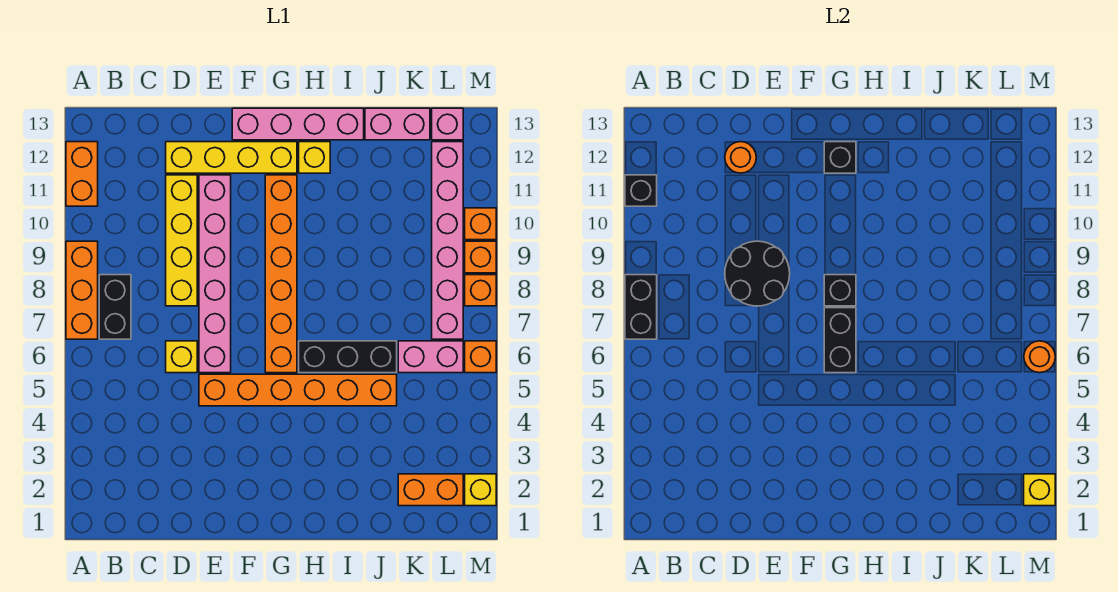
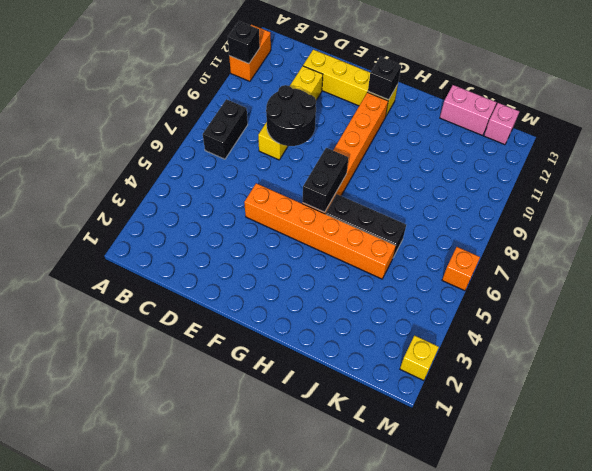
none -> orange brick A7:A9 level 1
none -> yellow brick D6 level 1
none -> pink brick E6:E11 level 1
none -> pink brick F13:I13 level 1

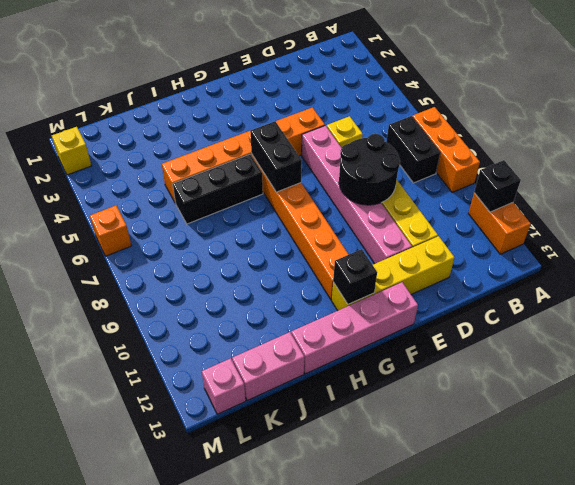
none -> yellow brick H12 level 1
none -> orange brick K2:L2 level 1
none -> pink brick K6:L6 level 1
none -> pink brick L7:L12 level 1

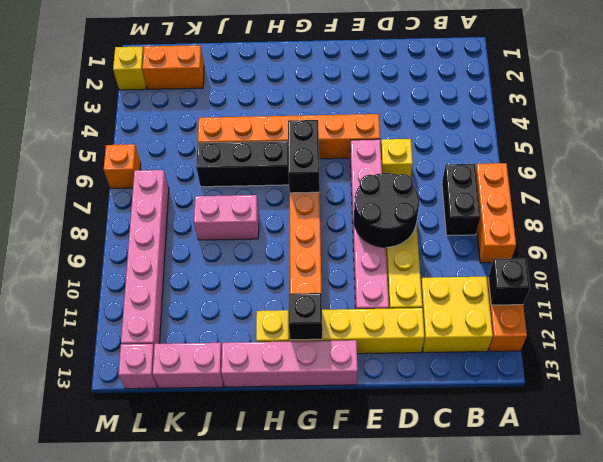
yellow brick B11:C12 level 1 -> none
pink brick I8:J8 level 1 -> pink brick K6:L6 level 1
none -> orange brick M8 level 1
none -> orange brick M9 level 1
none -> orange brick M10 level 1
none -> black brick A7:A8 level 2

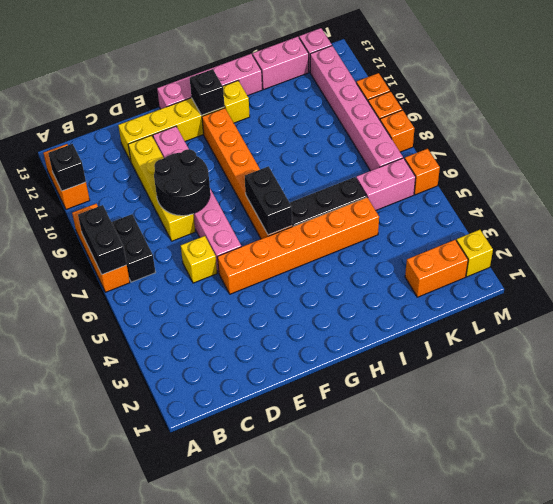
none -> orange round brick D12 level 2
none -> black brick G8 level 2
none -> yellow brick M2 level 2
none -> orange round brick M6 level 2

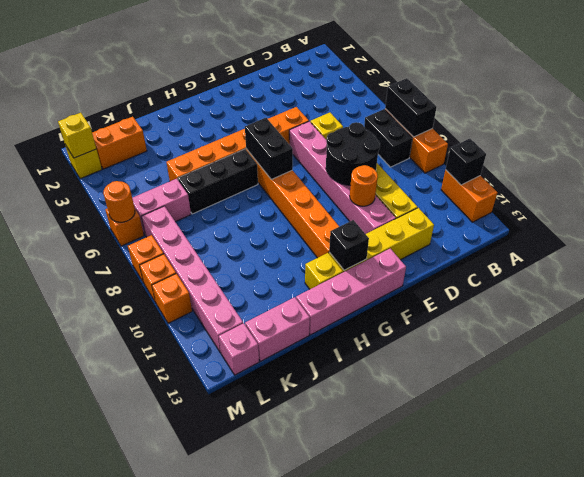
orange round brick E10 level 2 -> orange round brick D12 level 2
none -> black brick G8 level 2

